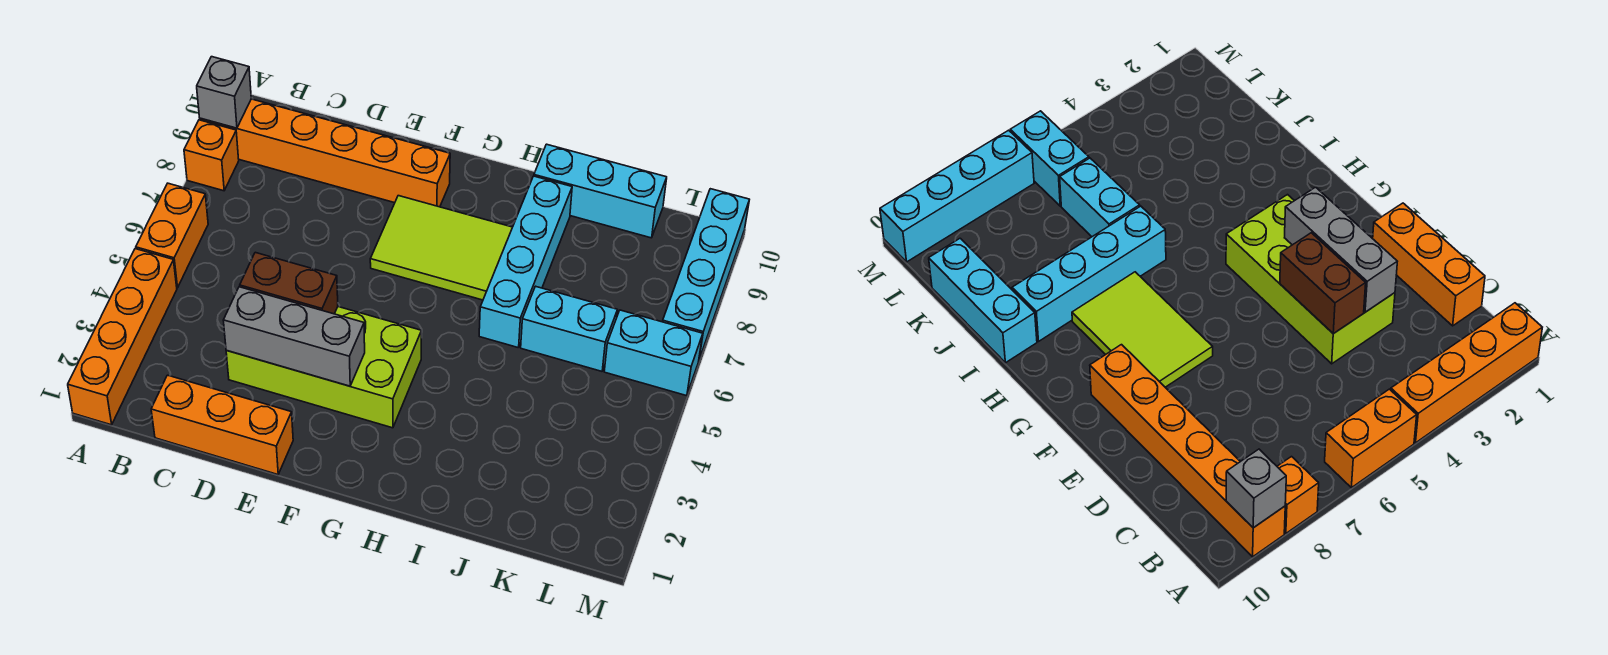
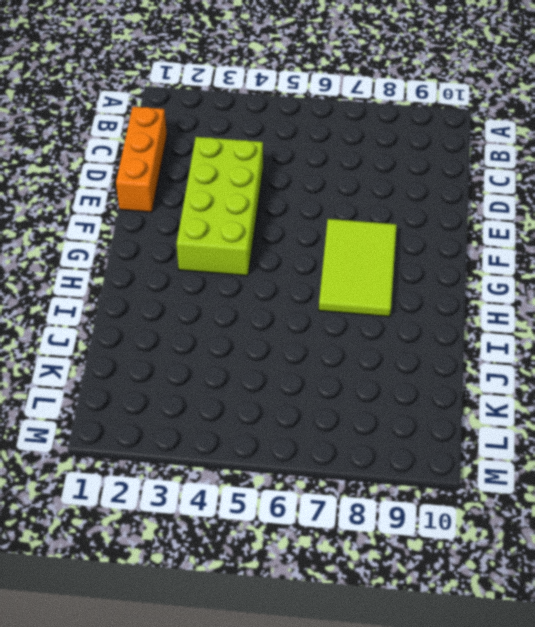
none -> orange brick A1:A4 level 1
none -> orange brick A5:A6 level 1
none -> orange brick A8 level 1

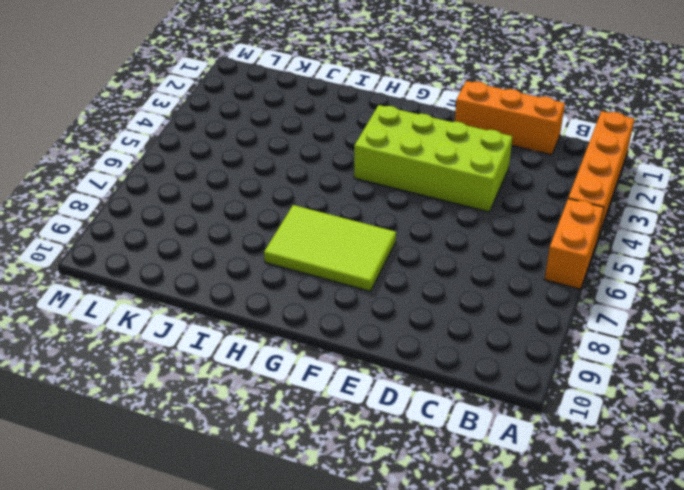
none -> orange brick A8 level 1
none -> orange brick A9:F9 level 1
none -> cyan brick I6:I9 level 1

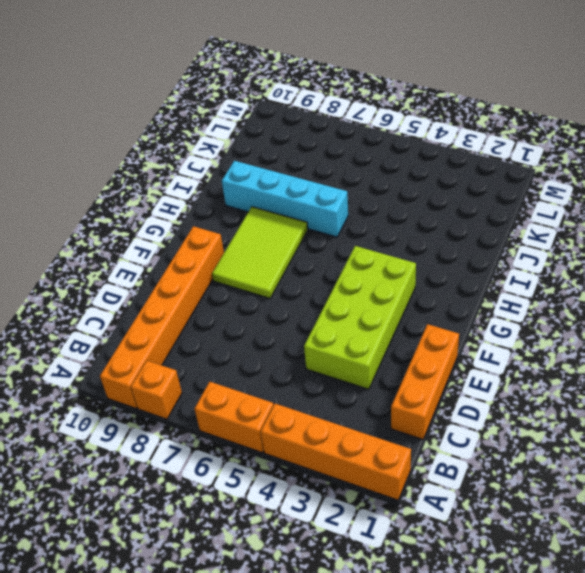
none -> cyan brick I10:K10 level 1
none -> cyan brick J6:K6 level 1
none -> cyan brick L6:M6 level 1

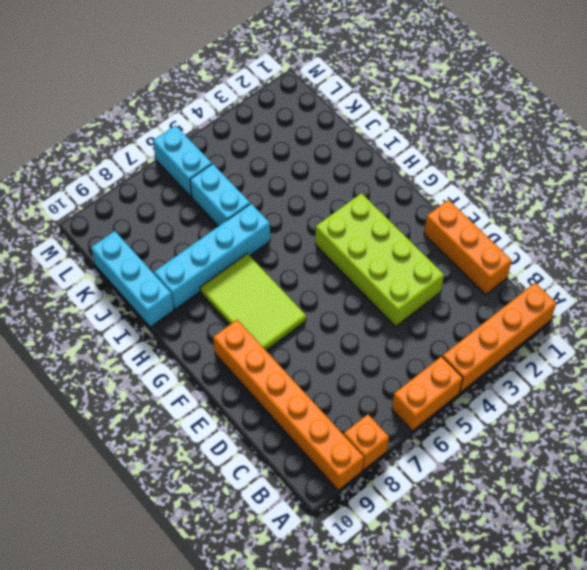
none -> cyan brick M7:M10 level 1
none -> grey brick A9 level 2
none -> grey brick D3:F3 level 2

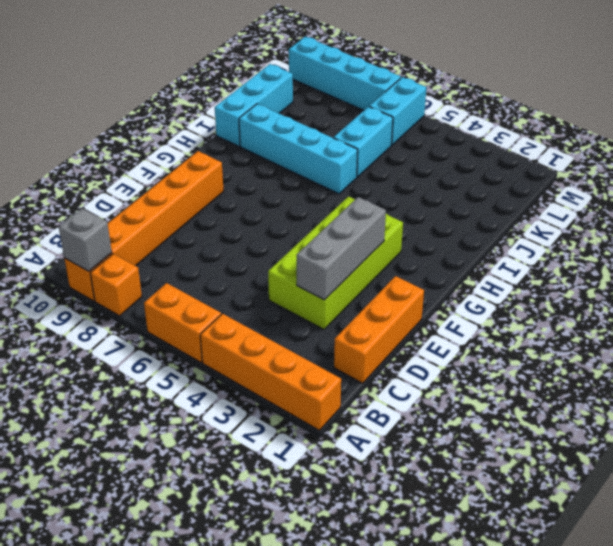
none -> lime tile F7:H8 level 1
none -> brown brick D4:E4 level 2

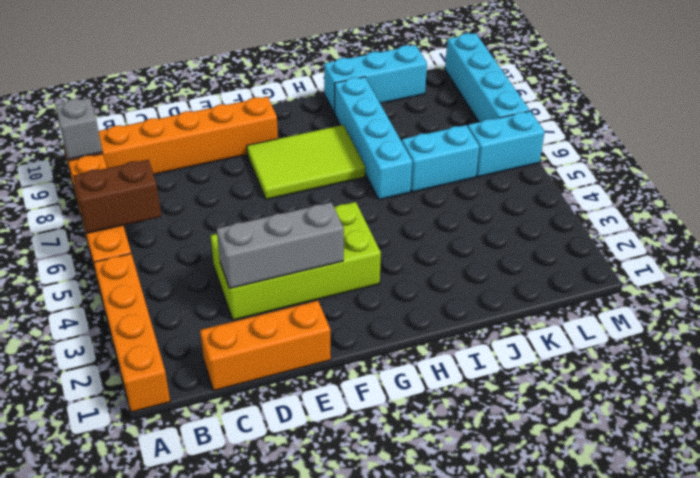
brown brick A6:B6 level 2 -> brown brick D4:E4 level 2

